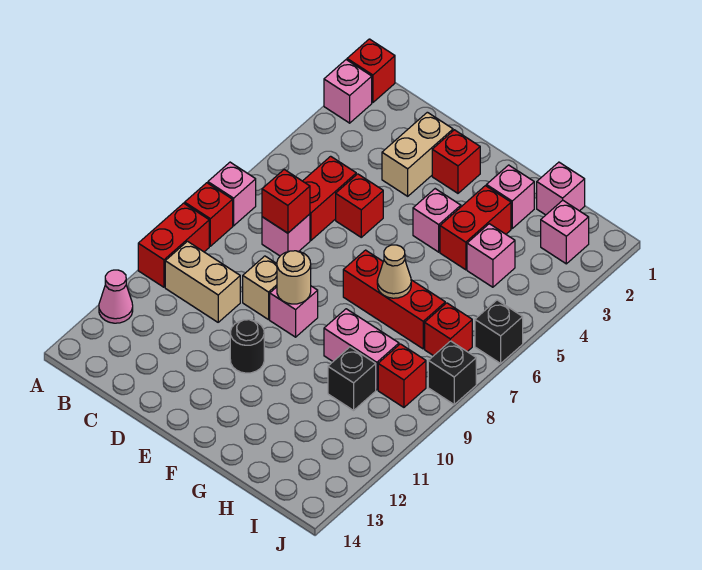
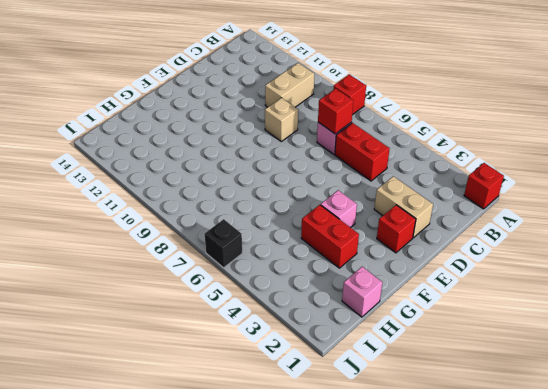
none -> pink brick A2 level 1
none -> pink brick A7 level 1
none -> red brick A9:A10 level 1
none -> pink cone A12 level 1

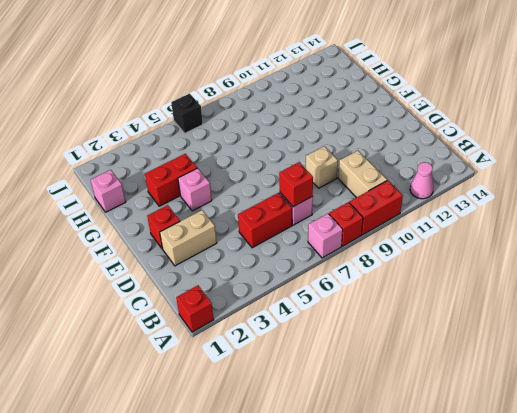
none -> pink brick A2 level 1
none -> red brick D5 level 1
none -> pink brick E9 level 1
none -> black round brick E11 level 1

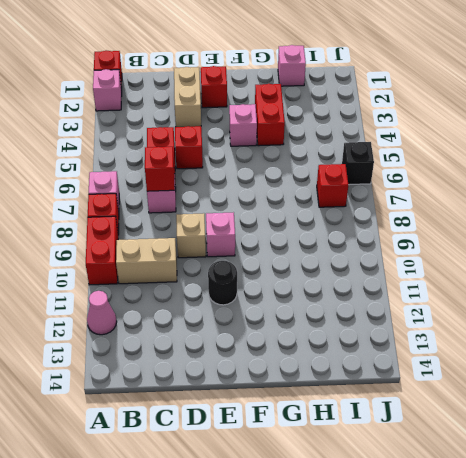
none -> red brick F7:H7 level 1
none -> pink brick G2 level 1
none -> pink brick G9:H9 level 1
none -> pink brick H4 level 1

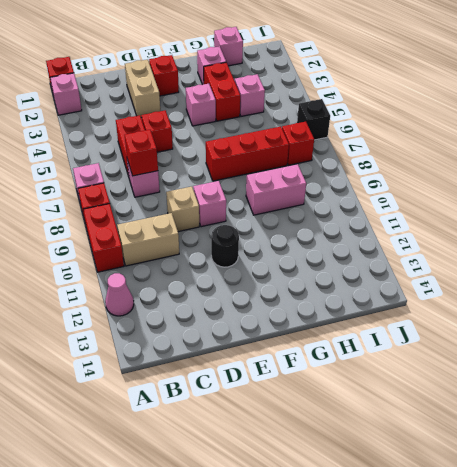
none -> black brick H10 level 1
none -> pink brick I2 level 1
none -> red brick I9 level 1
none -> black brick J8 level 1

